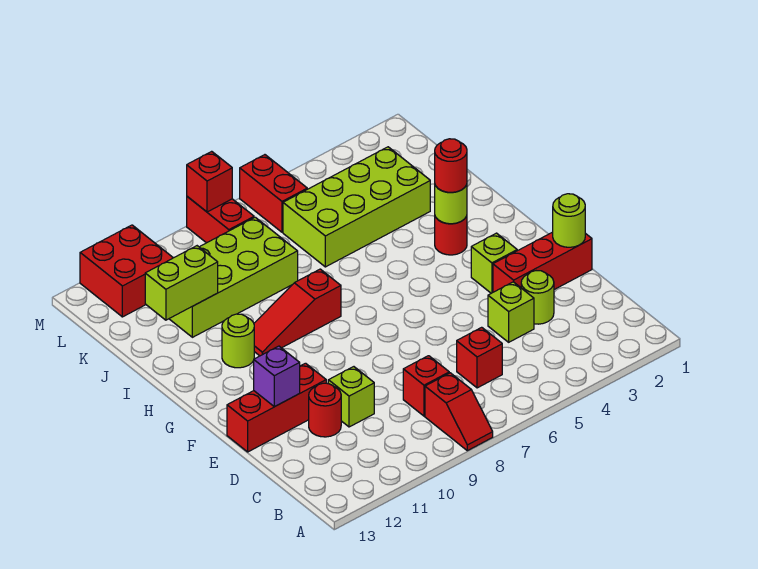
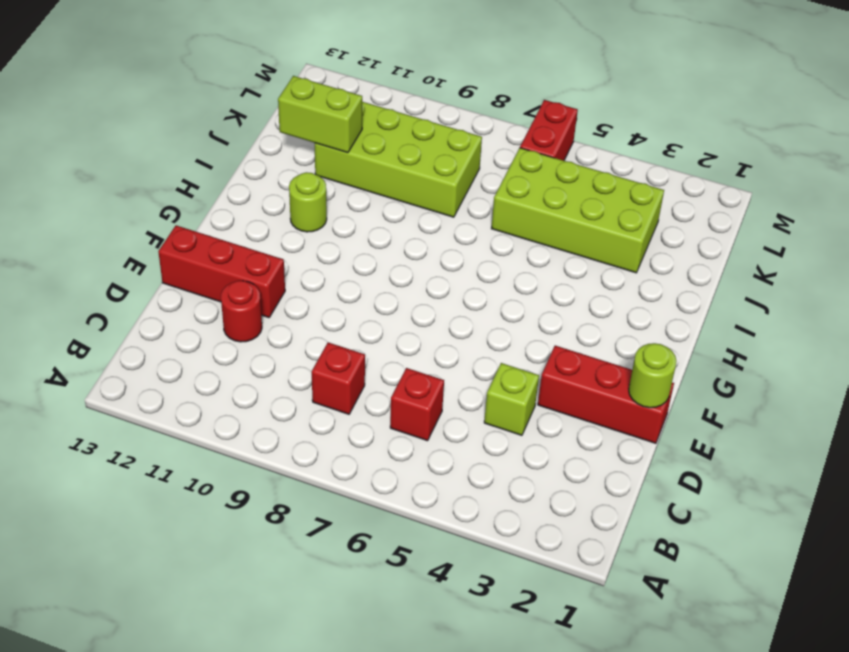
none -> red slope A8:B8 level 1 top B
none -> lime round brick D3 level 1
none -> lime brick D10 level 1

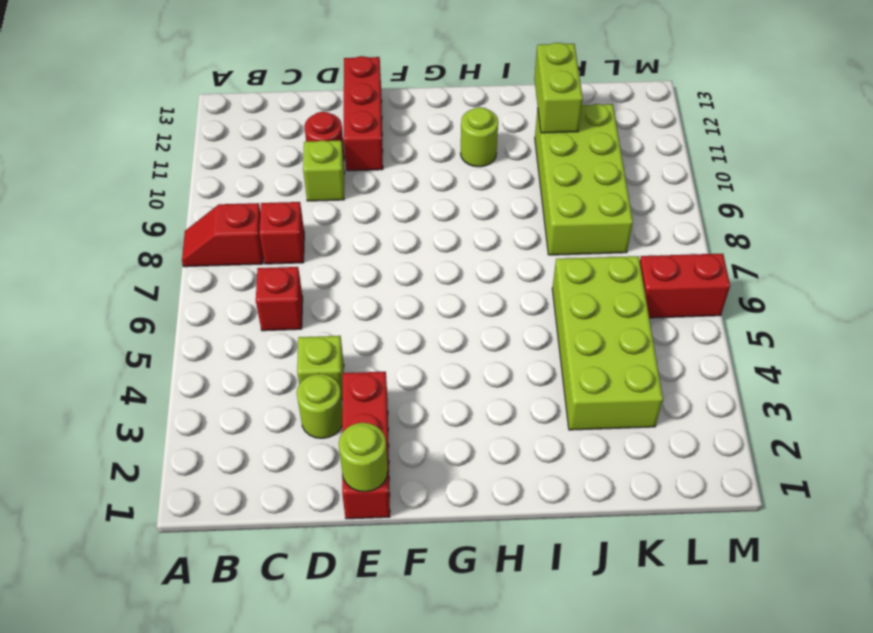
none -> lime brick F3 level 1
none -> red round brick H3 level 1
none -> red slope H8:H10 level 1 top 8

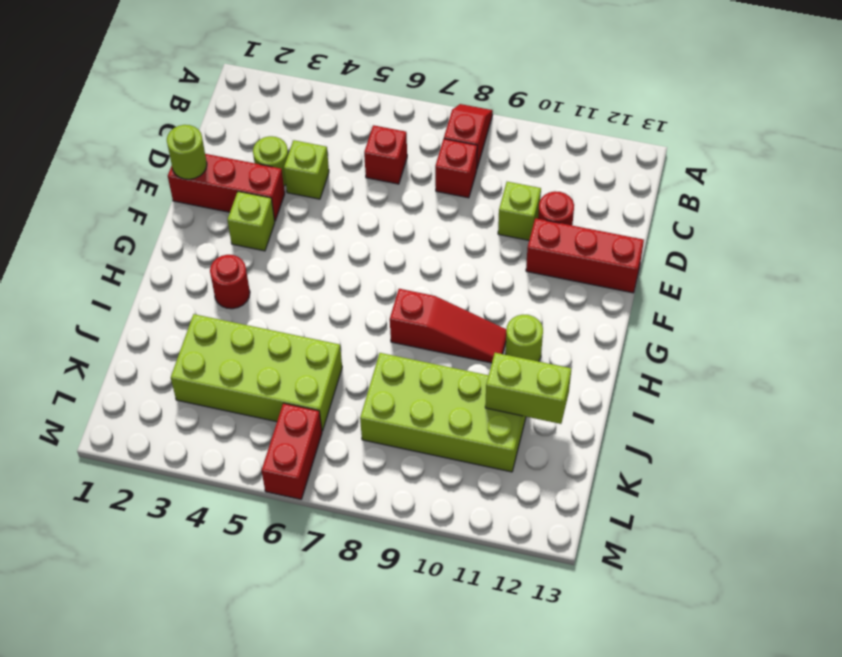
none -> red brick L8:M8 level 1
none -> red brick L11:M12 level 1
none -> purple brick E12 level 2

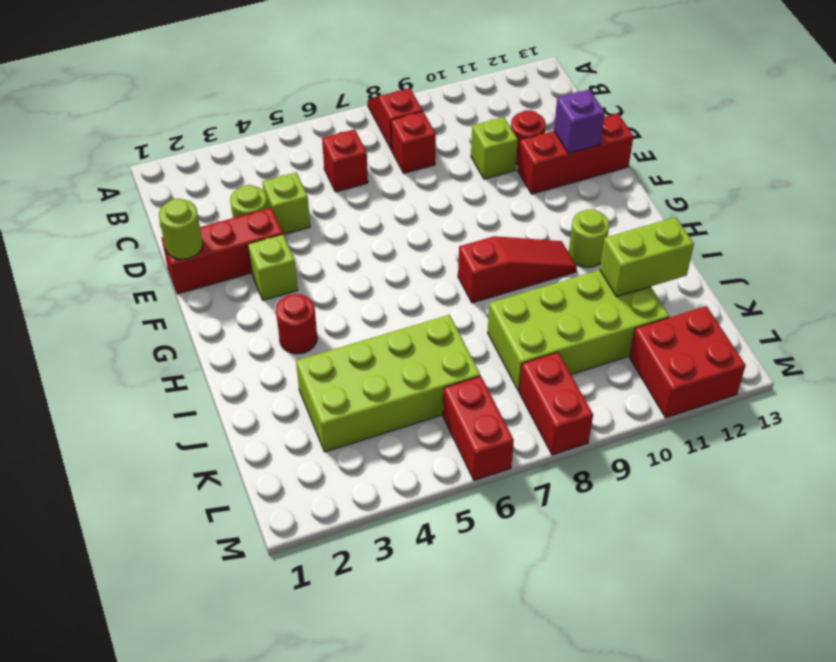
none -> lime round brick H3 level 2
none -> red brick M8 level 2
none -> red round brick H3 level 3

